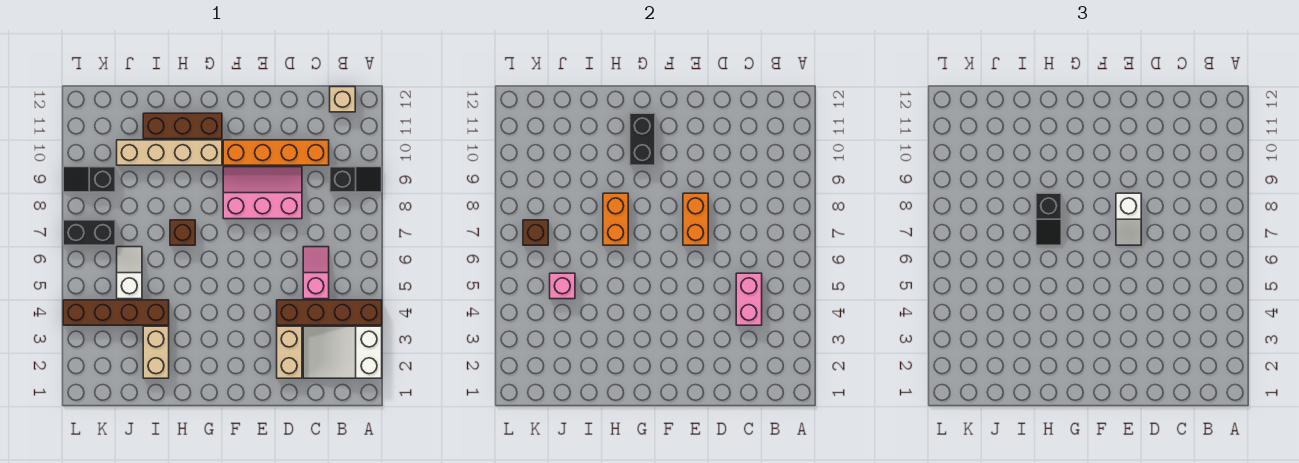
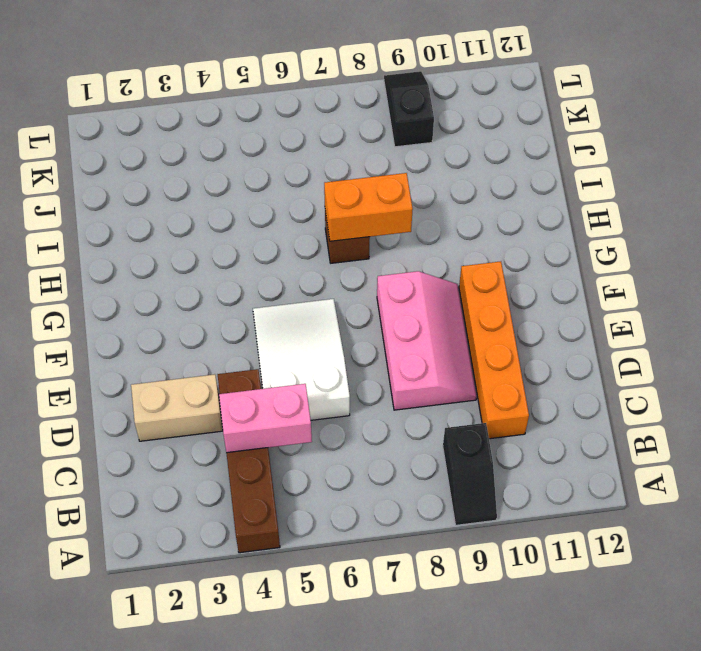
white slope D5:F6 level 1 top D -> white slope A2:C3 level 1 top A
none -> tan brick B12 level 1
none -> pink slope C5:C6 level 1 top 5
none -> tan brick G10:J10 level 1

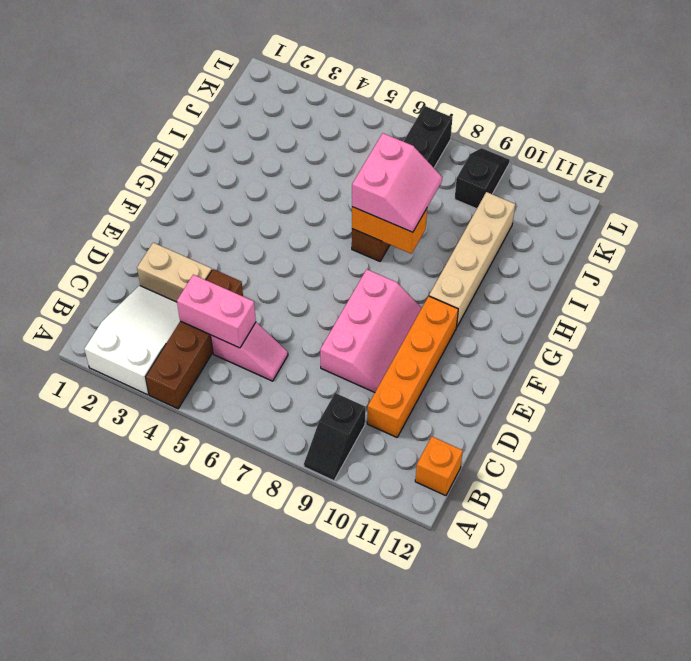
orange brick B12 level 1 -> tan brick B12 level 1
pink slope H7:I8 level 3 top 7 -> black slope H7:H8 level 3 top 8
none -> brown brick G11:I11 level 1
none -> tan brick I2:I3 level 1
none -> brown brick I4:L4 level 1

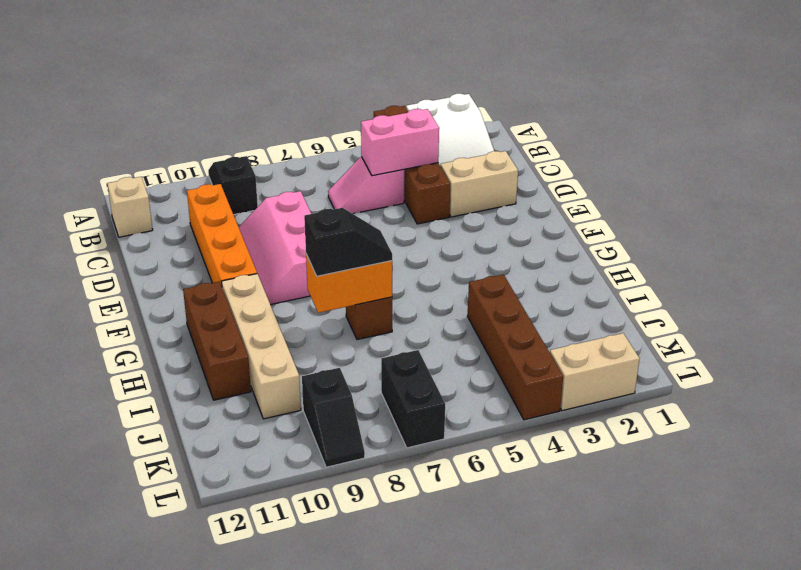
tan brick L2:L3 level 1 -> tan brick I2:I3 level 1
none -> white slope J5:J6 level 1 top 5
none -> orange brick E7:E8 level 2
none -> black brick G10:G11 level 2

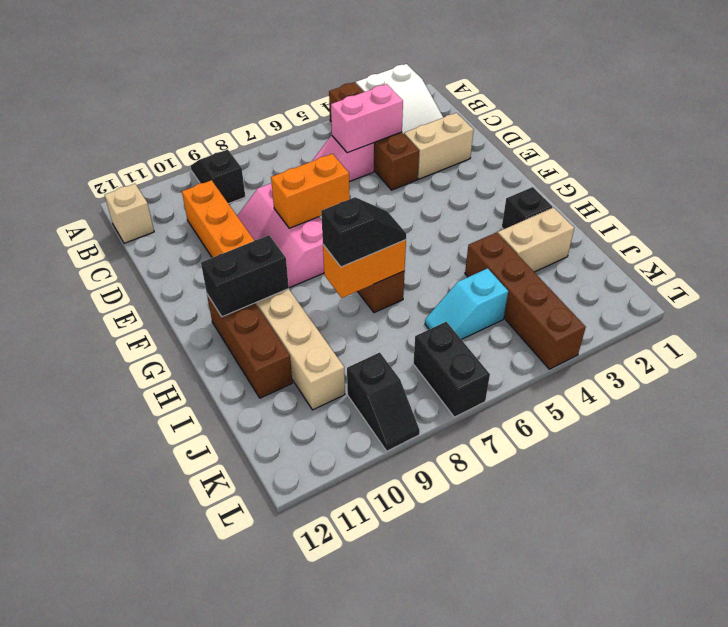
black brick H2 level 1 -> none
cyan slope J5:J6 level 1 top 5 -> white slope J5:J6 level 1 top 5
none -> pink brick J5 level 2
none -> brown brick K7 level 2
none -> white slope E7:E8 level 3 top 8

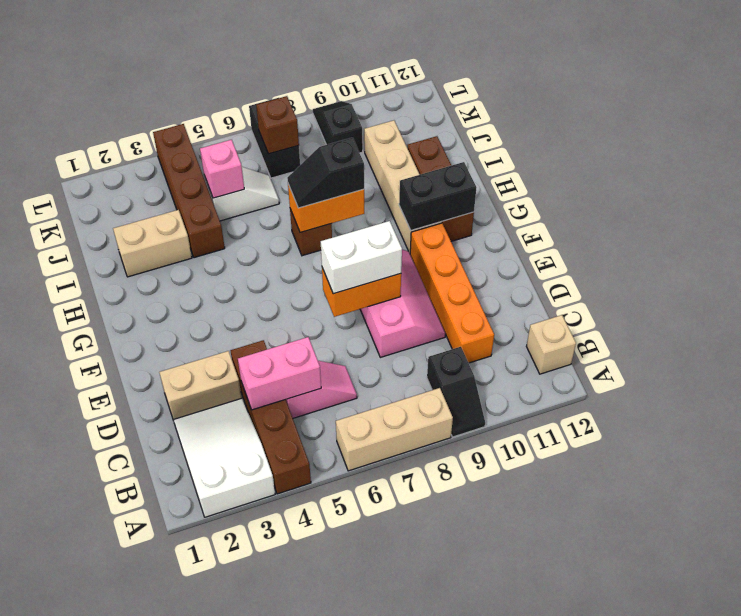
tan brick A6:A8 level 1 -> none
white brick E7:E8 level 3 -> white slope E7:E8 level 3 top 8

